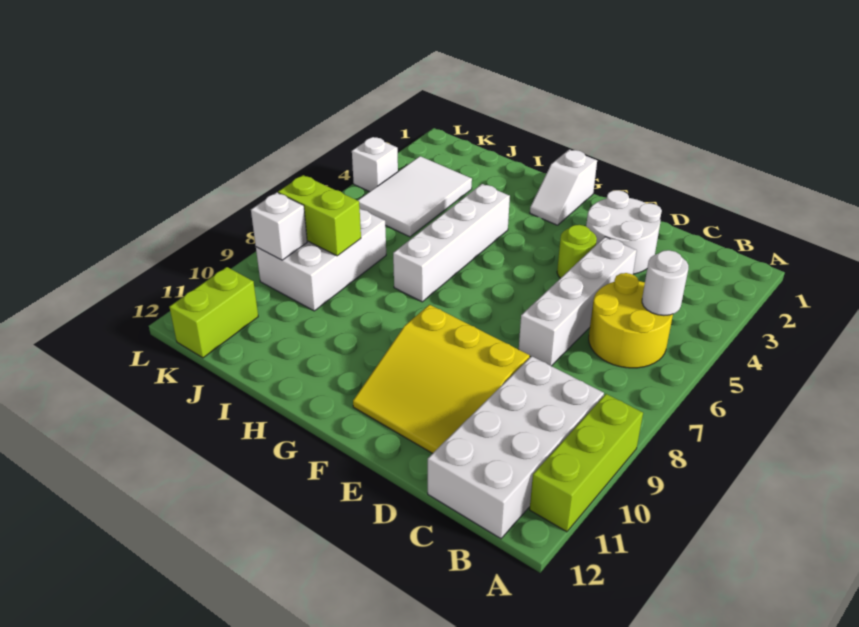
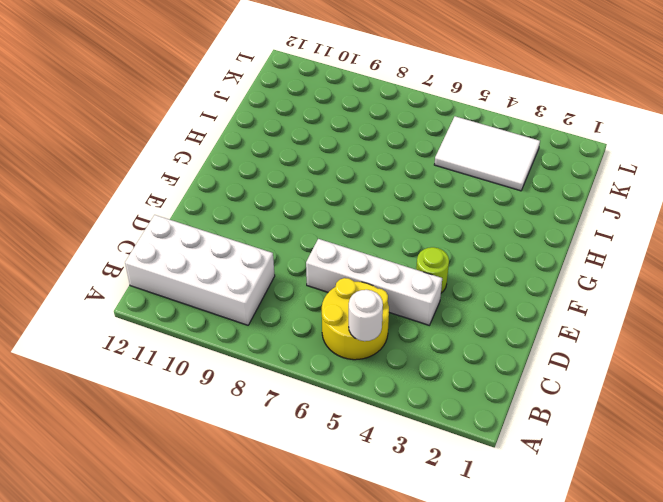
none -> lime brick A9:A11 level 1
none -> white round brick D2:E3 level 1
none -> yellow slope D9:F11 level 1 top 9

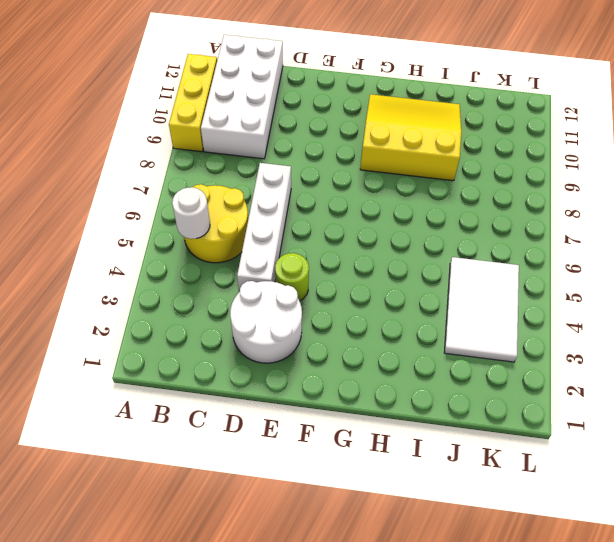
yellow brick A9:A11 level 1 -> lime brick A9:A11 level 1
yellow slope G9:I11 level 1 top 9 -> yellow slope D9:F11 level 1 top 9
none -> white slope G1:G2 level 1 top 1
none -> white brick H4:H7 level 1
none -> white brick J7:K9 level 1

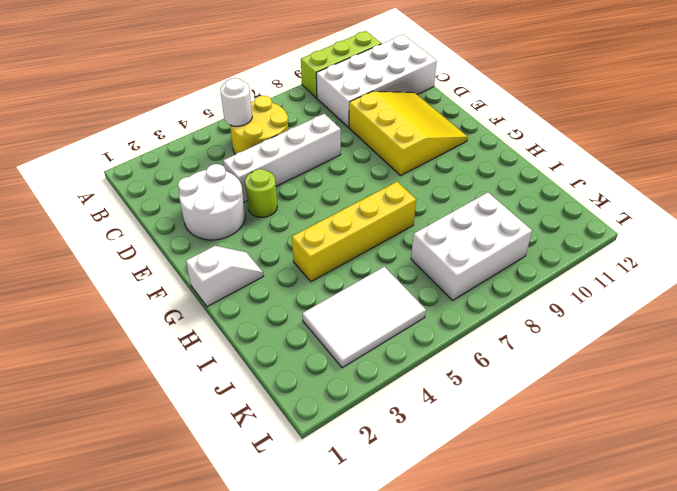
yellow brick H4:H7 level 1 -> white brick H4:H7 level 1
none -> lime brick K11:K12 level 1
none -> white brick L4 level 1
none -> lime brick J8:K8 level 2

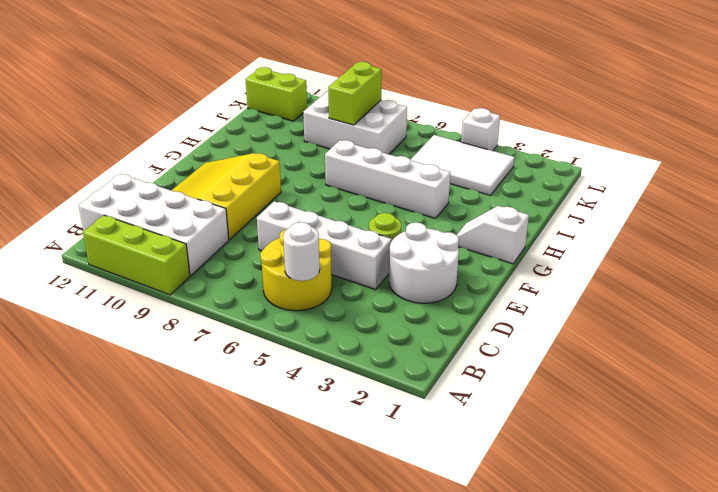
none -> white brick K9 level 2

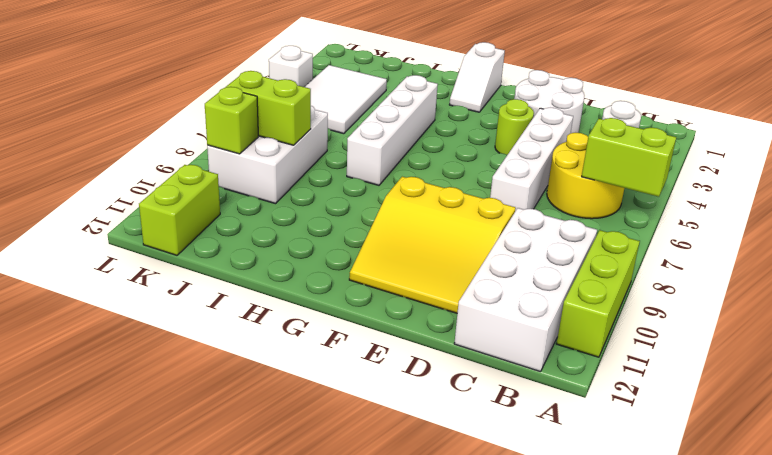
lime brick A6:B6 level 2 -> none
lime brick K9 level 2 -> white brick K9 level 2

